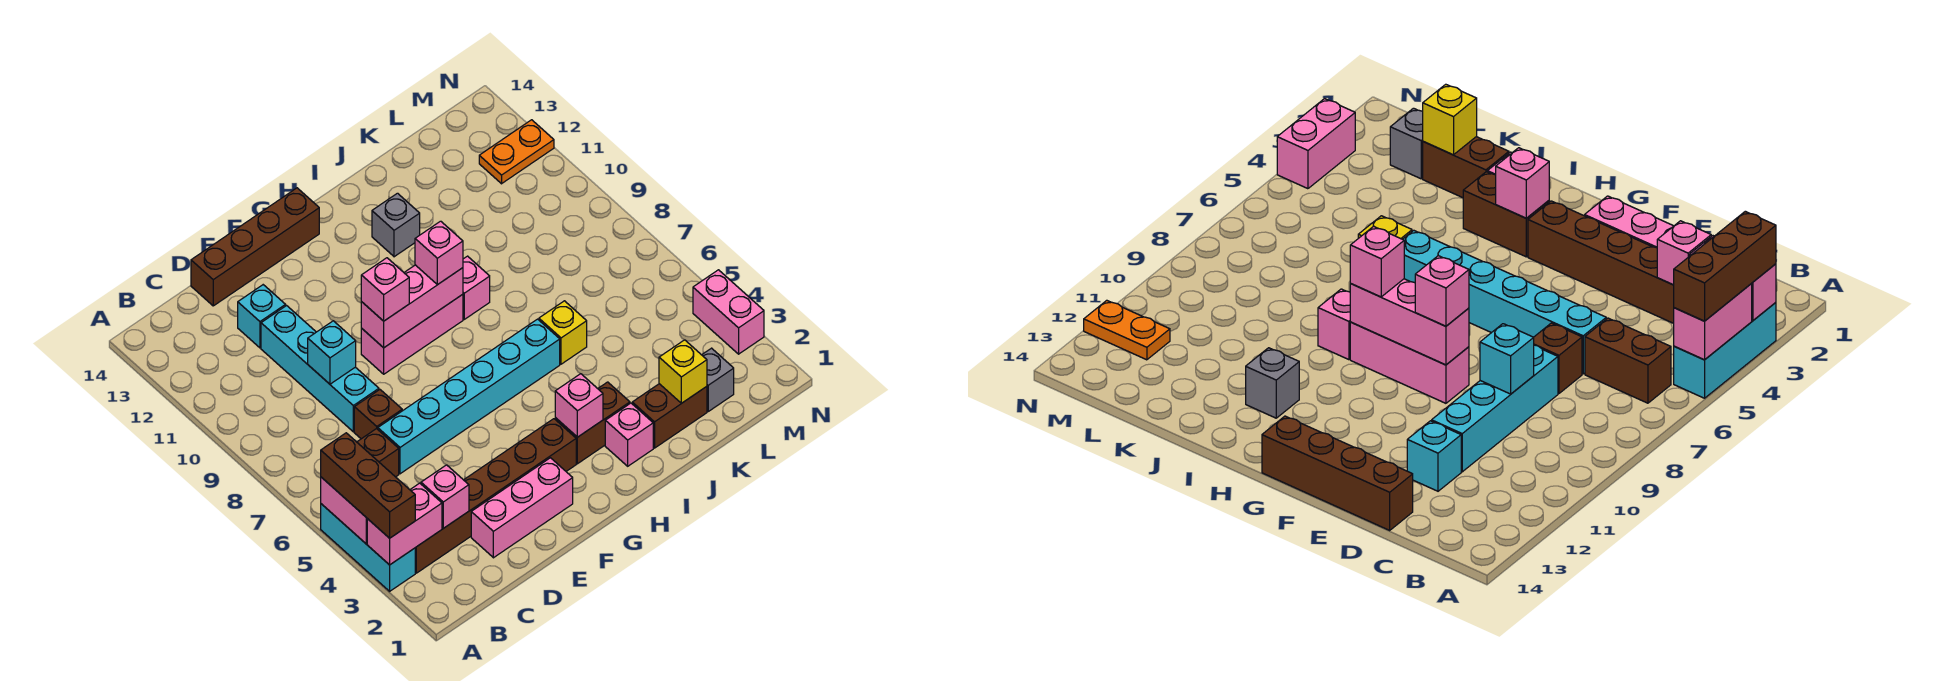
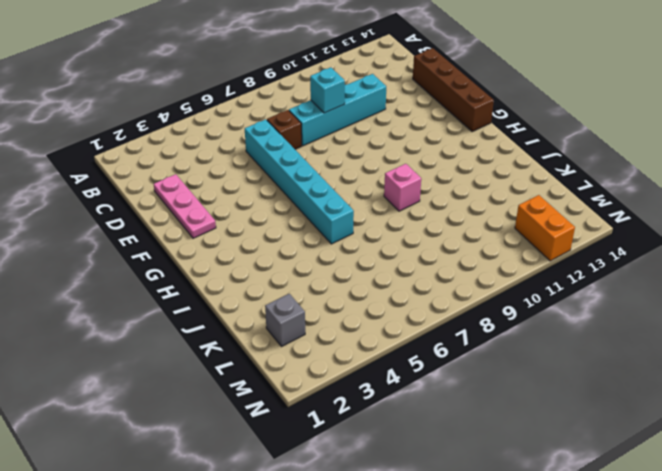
pink plate D2:F2 level 1 -> pink brick D2:F2 level 1
orange brick M12:N12 level 1 -> orange plate M12:N12 level 1
none -> cyan brick A3:A5 level 1
none -> brown brick B3:G3 level 1
none -> brown brick B6:C6 level 1

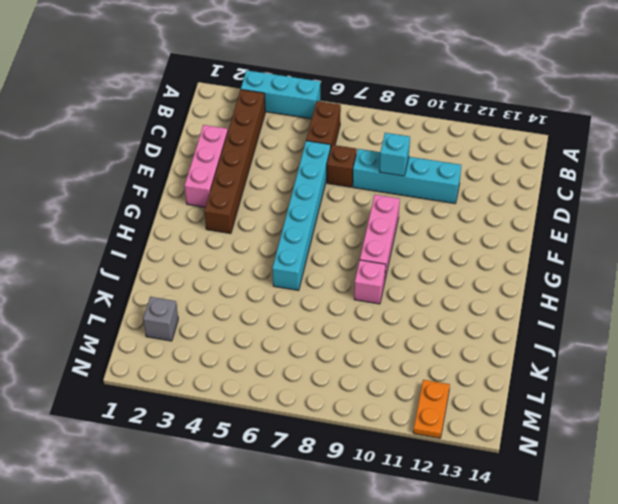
none -> cyan brick D12 level 1
none -> brown brick D14:G14 level 1
none -> brown brick H3:I3 level 1

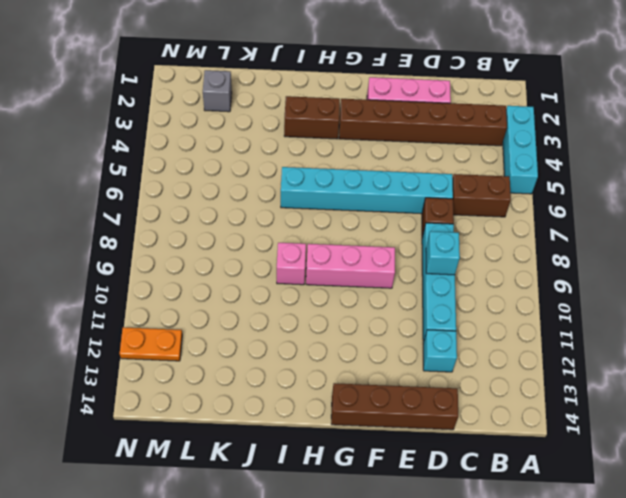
none -> pink brick I2 level 1
none -> grey brick I12 level 1
none -> brown brick J2:K2 level 1

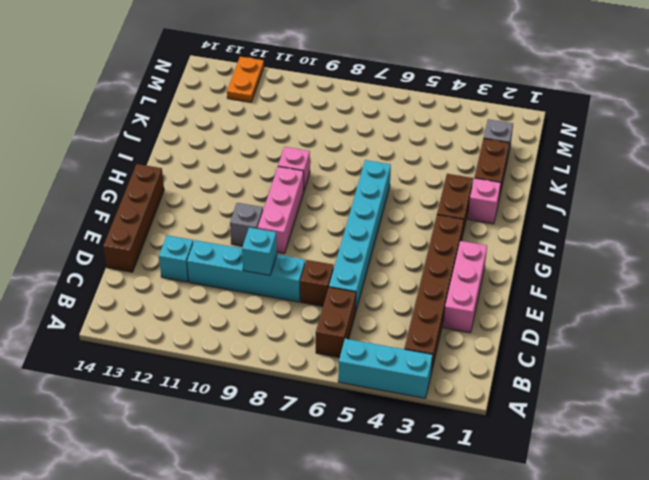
grey brick F10 level 1 -> grey brick I12 level 1
none -> yellow brick J6 level 1
none -> pink brick N3:N4 level 1
none -> pink brick A3:B3 level 2

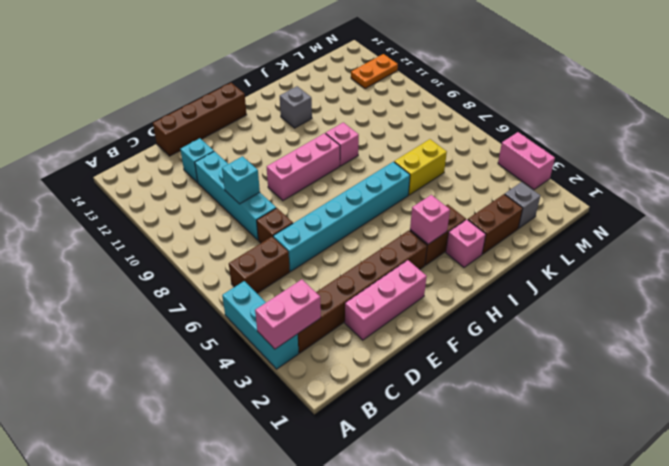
yellow brick J6:K6 level 1 -> yellow brick J6 level 1
none -> pink brick A4:A5 level 2
none -> pink brick C3 level 2
none -> pink brick F9:H9 level 2

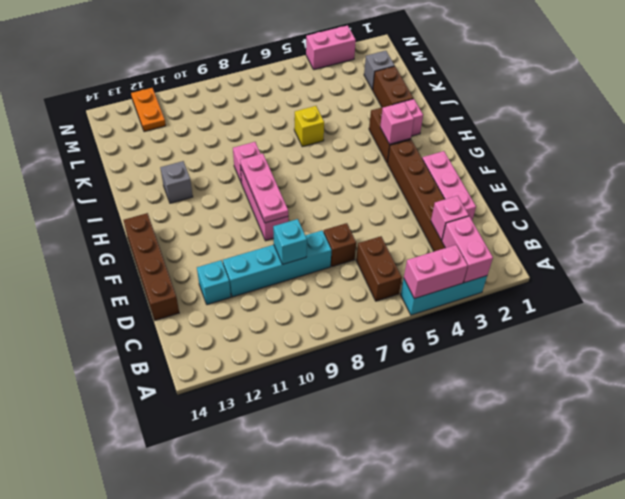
pink plate F9:H9 level 2 -> pink brick F9:H9 level 2
none -> cyan brick D6:I6 level 1
none -> yellow brick K2 level 2
none -> brown brick A3:A5 level 3

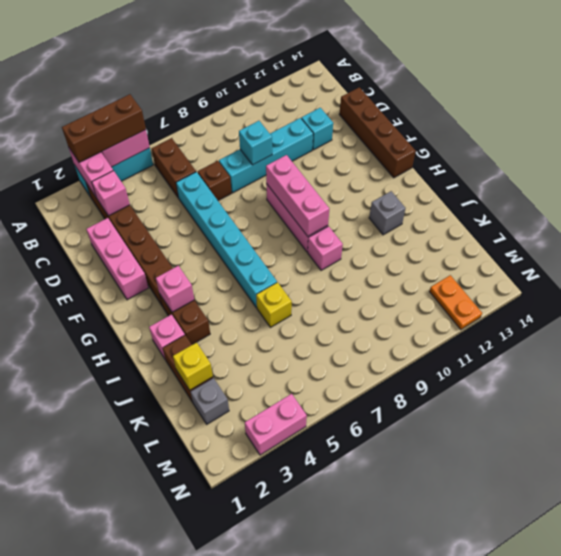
none -> pink brick F9 level 3
none -> pink brick H9 level 3

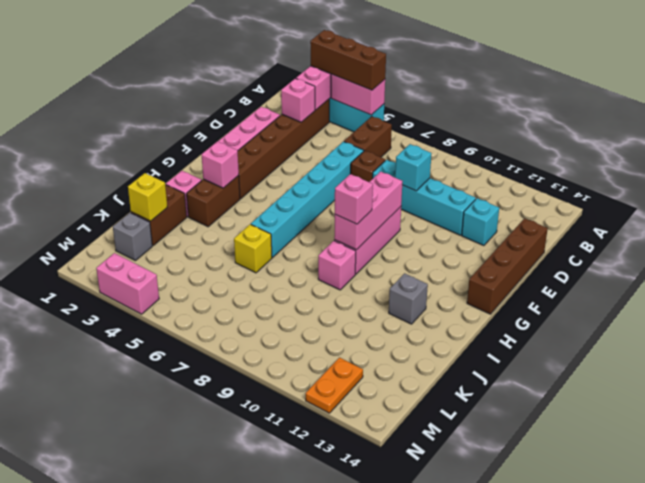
none -> pink brick F9 level 3

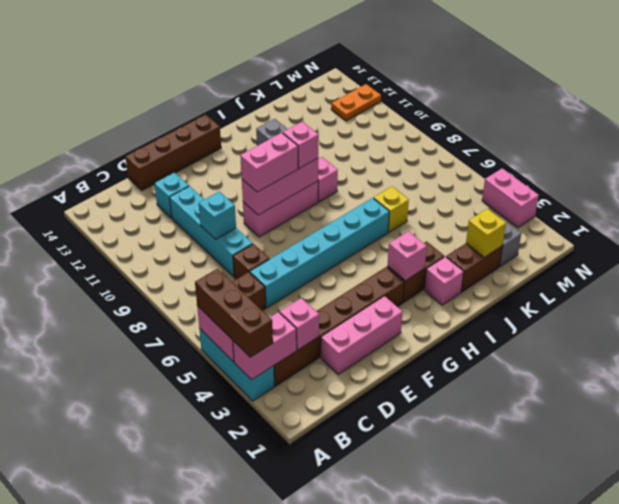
pink brick F9:G9 level 3 -> pink brick F9 level 3

